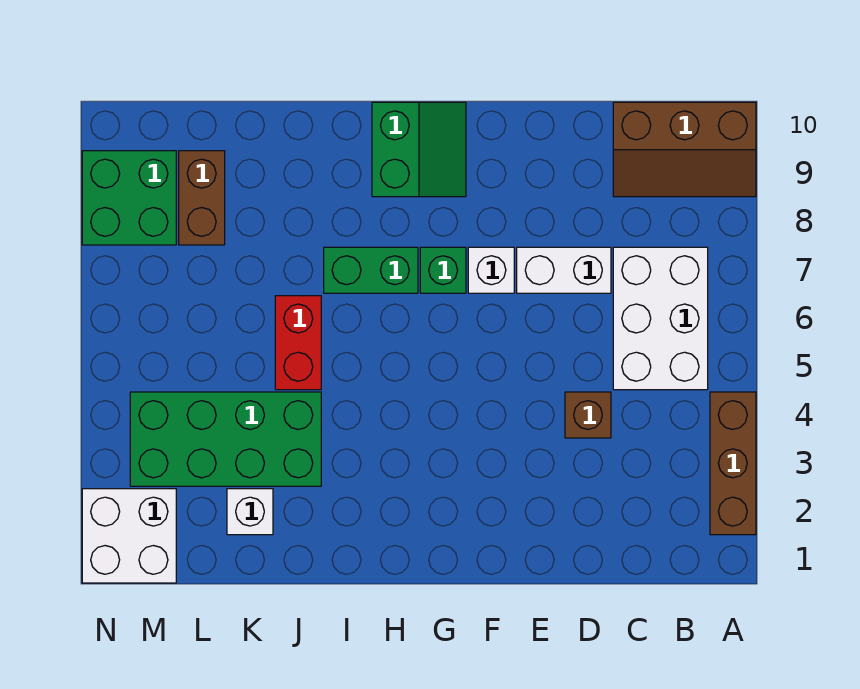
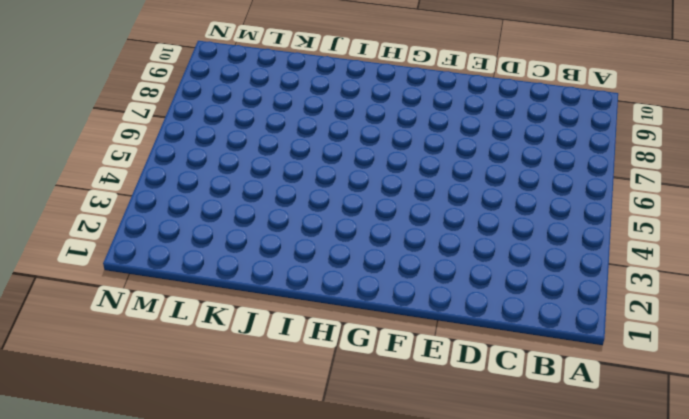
none -> brown brick A2:A4 level 1
none -> brown slope A9:C10 level 1 top 10
none -> white brick B5:C7 level 1

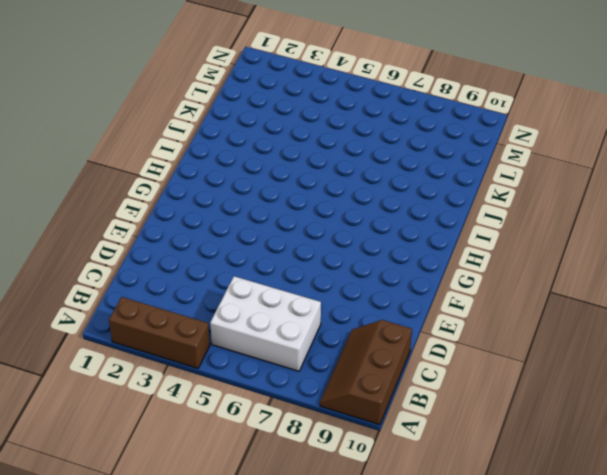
none -> brown brick D4 level 1
none -> white brick D7:E7 level 1
none -> white brick F7 level 1

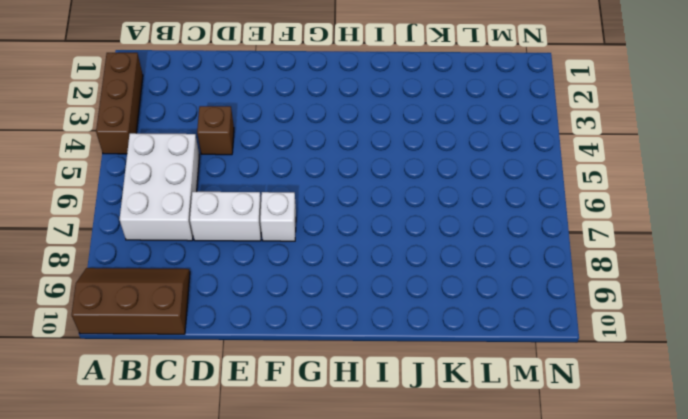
none -> green brick G7 level 1
none -> green slope G9:H10 level 1 top H
none -> green brick H7:I7 level 1

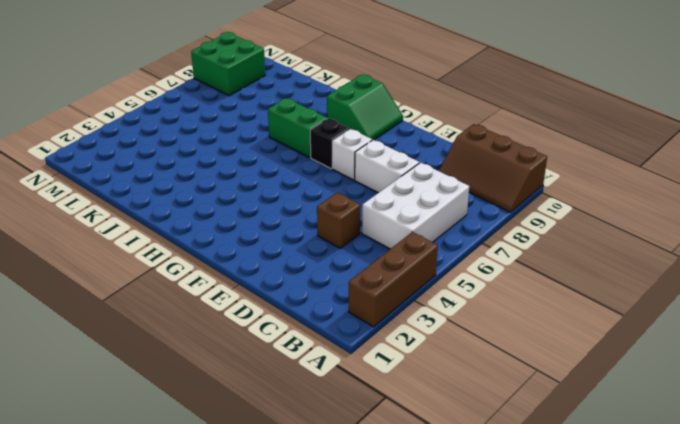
black brick G7 level 1 -> green brick G7 level 1
none -> green brick J3:M4 level 1
none -> red brick J5:J6 level 1
none -> white brick K2 level 1

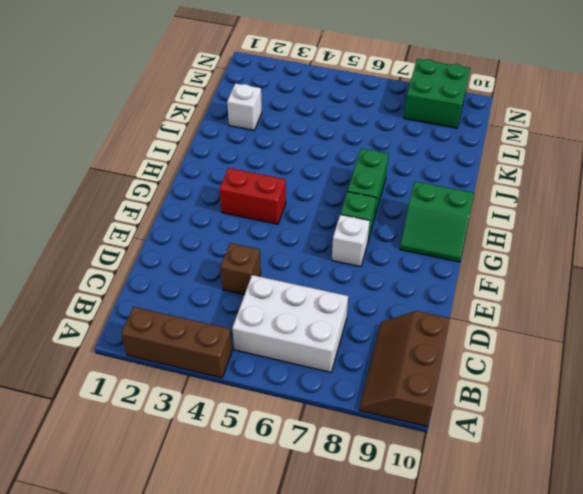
red brick G3:G4 level 1 -> red brick J5:J6 level 1
none -> white brick D7:E7 level 1
none -> green brick J3:M4 level 1
none -> brown brick L8:L9 level 1

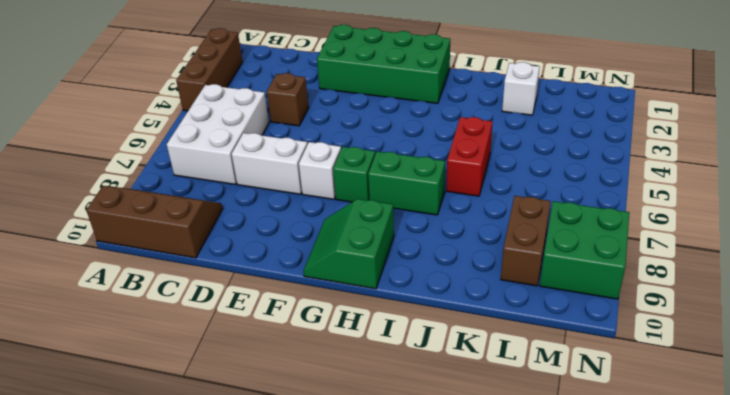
green brick E1:H2 level 1 -> green brick J3:M4 level 1
none -> white brick M1:N2 level 1

